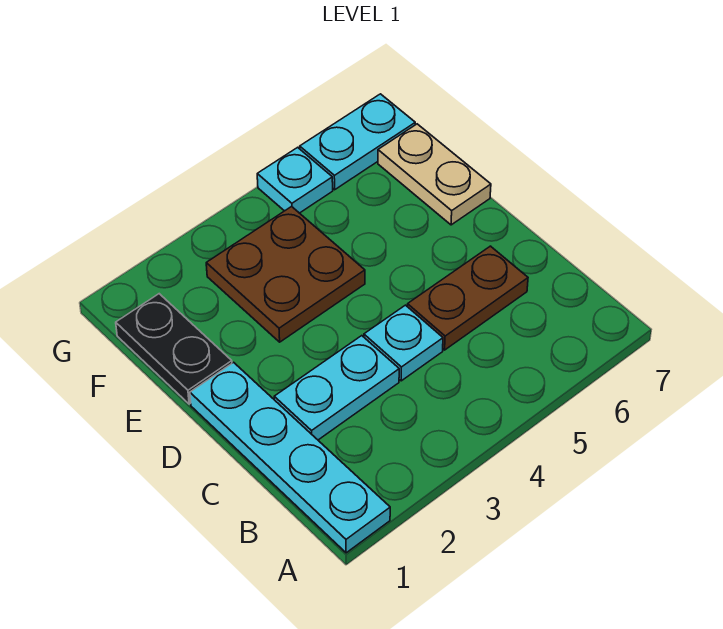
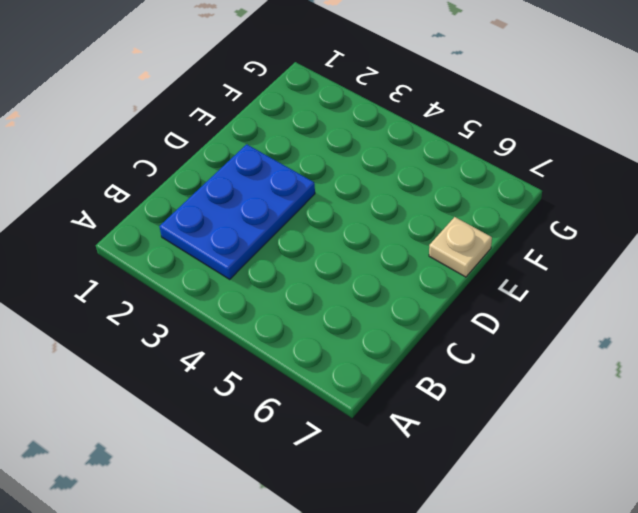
blue plate B2:D3 level 1 -> cyan plate C2:C3 level 1
tan plate E7 level 1 -> tan plate E7:F7 level 1
none -> cyan plate A1:D1 level 1
none -> cyan plate C4 level 1

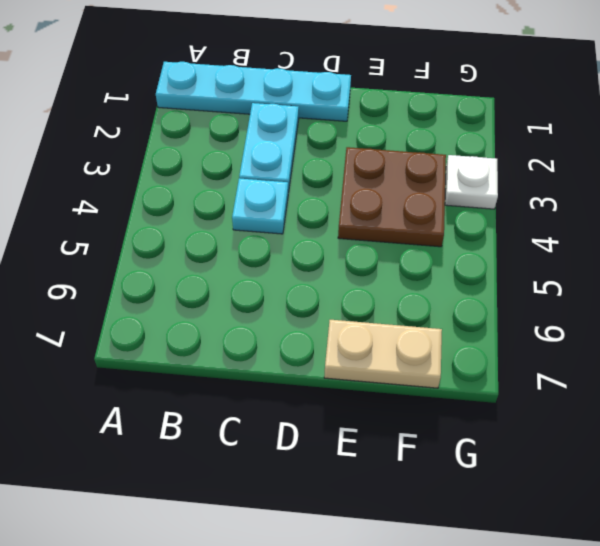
white plate G3 level 1 -> none
none -> brown plate C5:C6 level 1
none -> black plate E1:F1 level 1

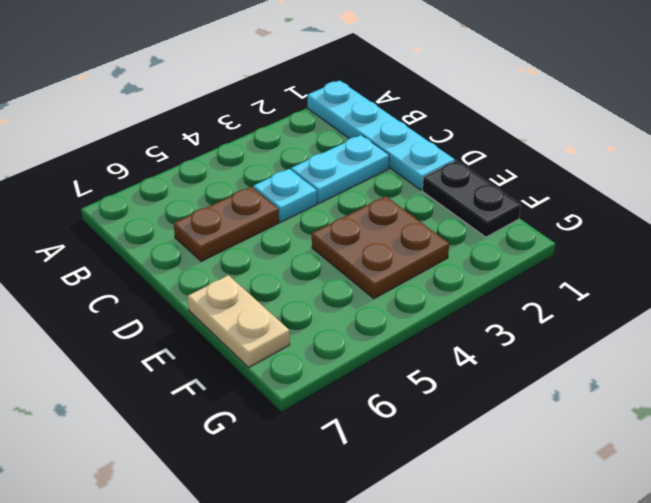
none -> cyan plate G5 level 1
none -> cyan plate G6:G7 level 1

